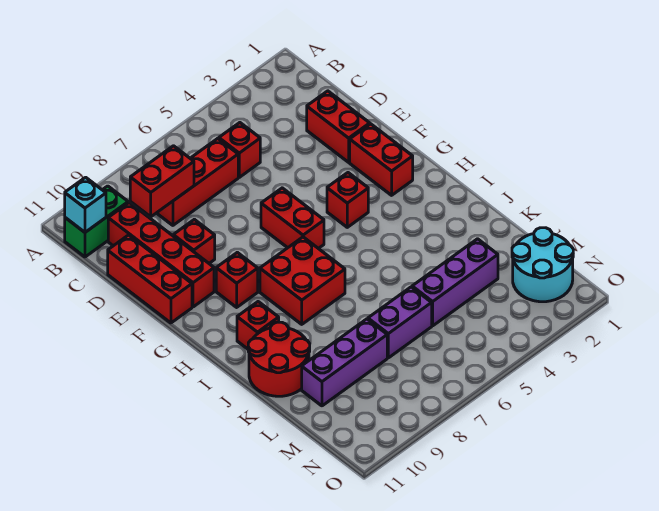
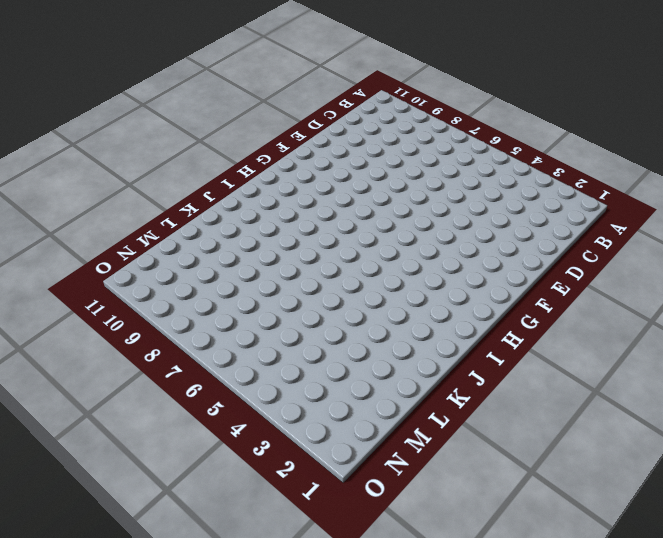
none -> green brick B10:B11 level 1
none -> red brick C5 level 1
none -> red brick C6:C8 level 1

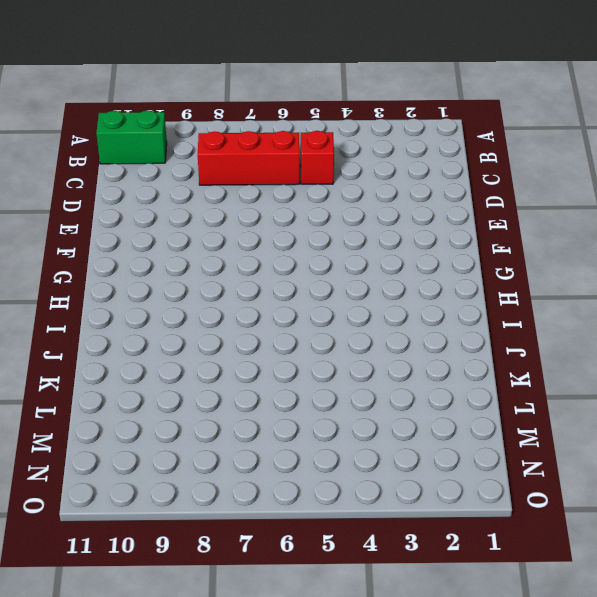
none -> red brick C10:F10 level 1
none -> red brick D2:E2 level 1
none -> red brick D11:F11 level 1

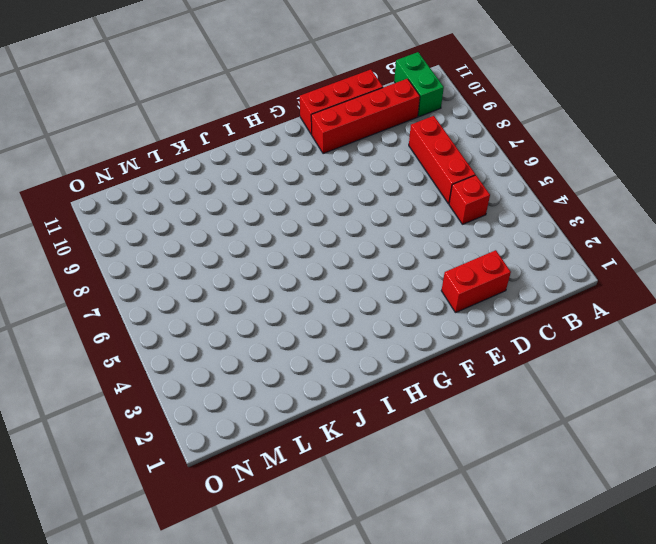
none -> red brick E9 level 1
none -> red brick F2:G2 level 1
none -> red brick F6:G6 level 1

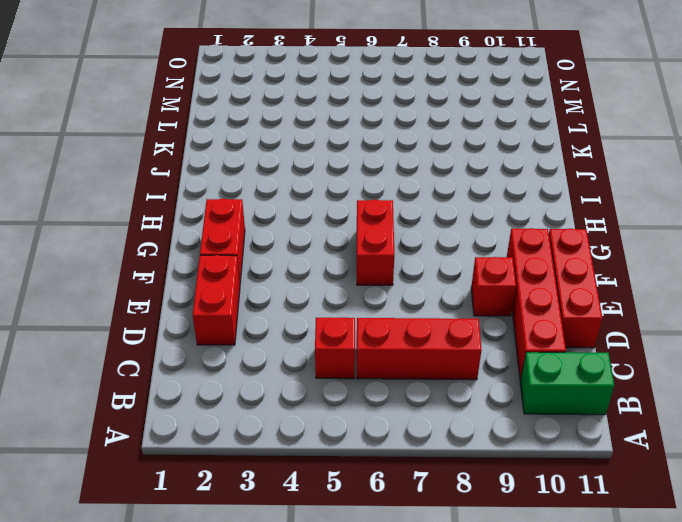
none -> red brick G4 level 1
none -> red brick G9 level 1
none -> red brick H7:I8 level 1

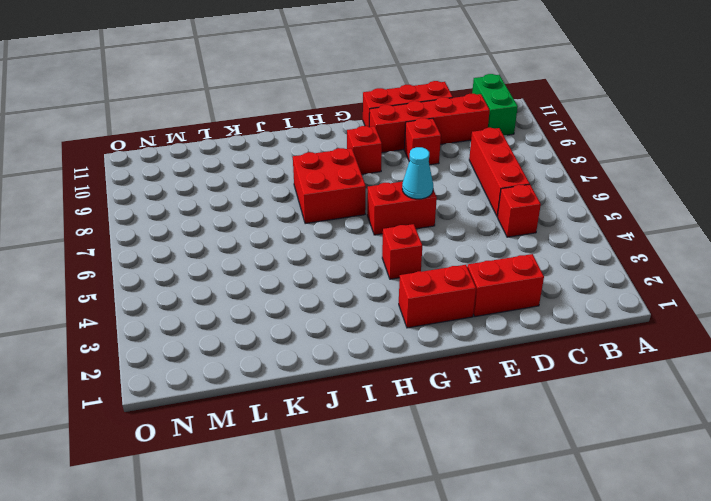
cyan cone F6 level 2 -> none
none -> red brick I10 level 1
none -> red round brick J10:K11 level 1
none -> purple brick L3:L5 level 1

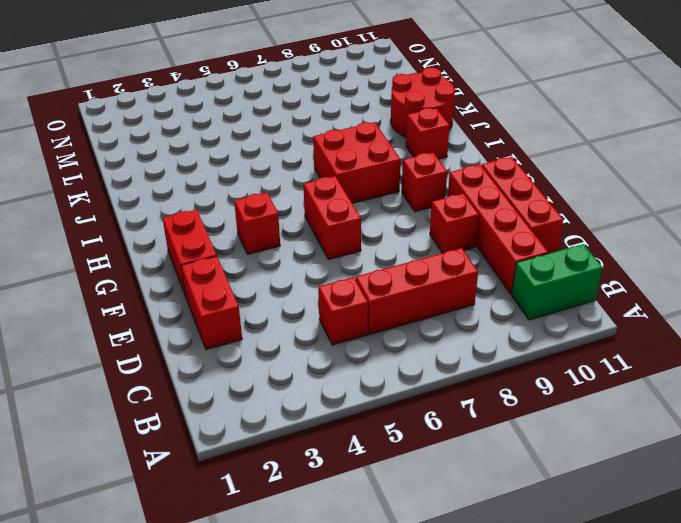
none -> purple brick L3:L5 level 1
none -> purple brick L6:L7 level 1
none -> purple brick L8:L10 level 1

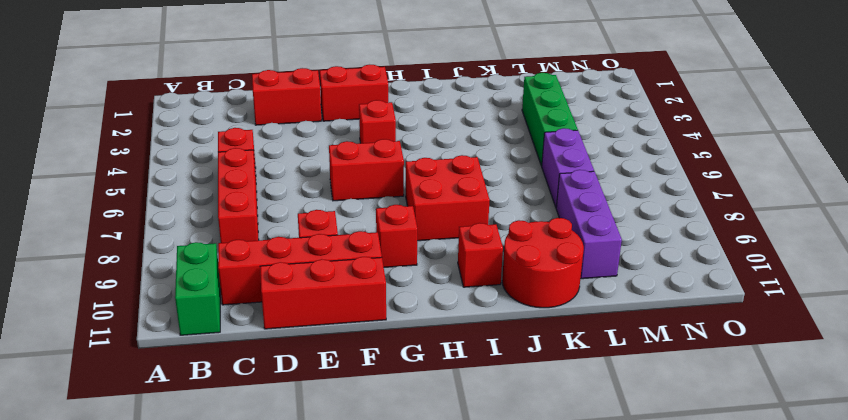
green brick L3:L5 level 1 -> purple brick L3:L5 level 1
none -> cyan round brick M1:N2 level 1
none -> cyan brick B11 level 2
none -> red brick C8:C9 level 2

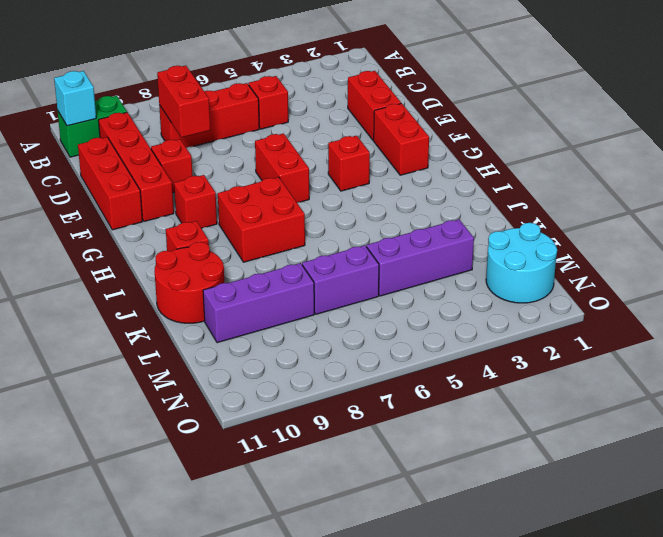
red brick C8:D8 level 2 -> red brick C8:C9 level 2

